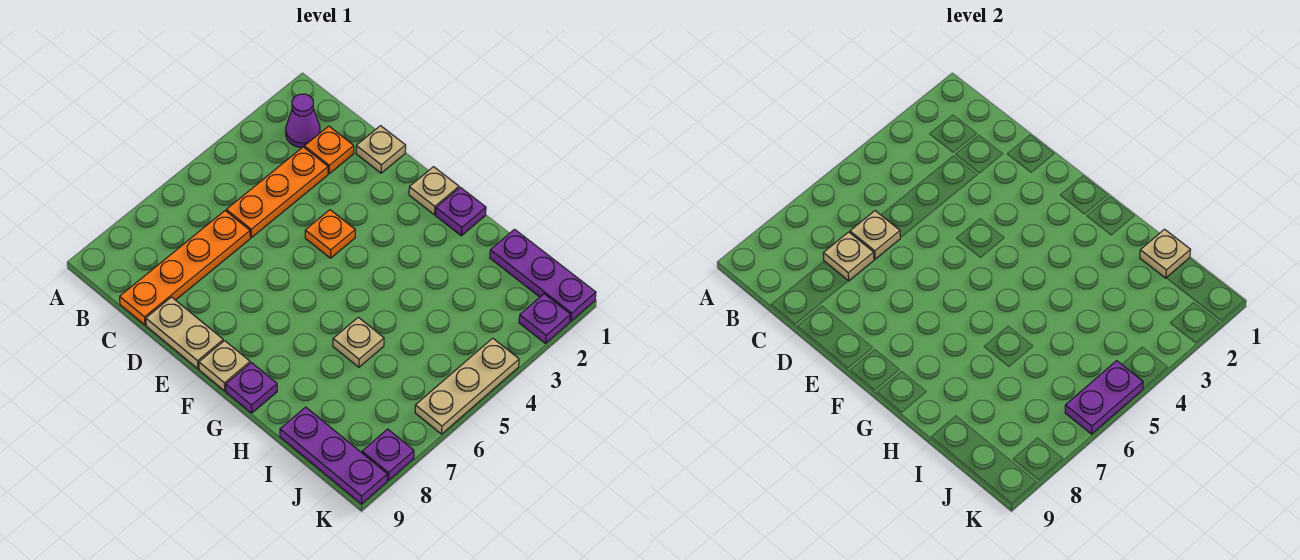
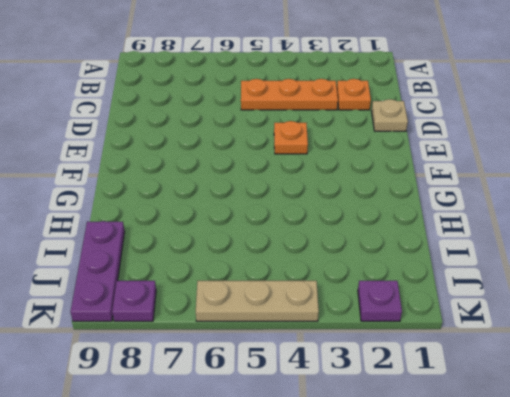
none -> purple cone B2 level 1
none -> orange plate C6:C9 level 1
none -> tan plate D9:E9 level 1

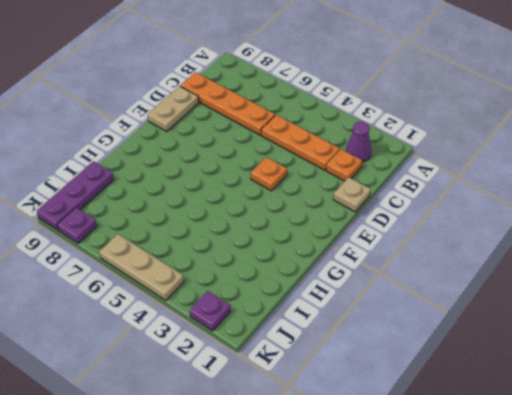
none -> tan plate F1 level 1
none -> tan plate F9 level 1
none -> purple plate G1 level 1

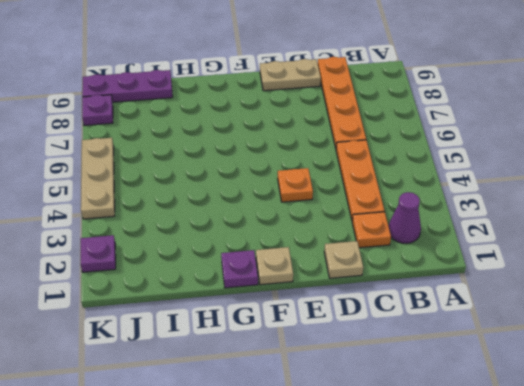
none -> tan plate F9 level 1
none -> purple plate G9 level 1
none -> tan plate H6 level 1

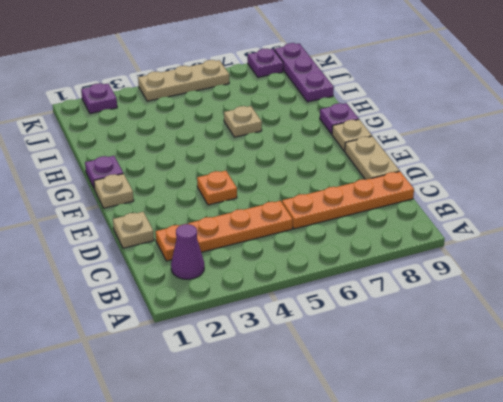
none -> purple plate I1:K1 level 1
none -> tan plate C6 level 2
none -> tan plate C7 level 2

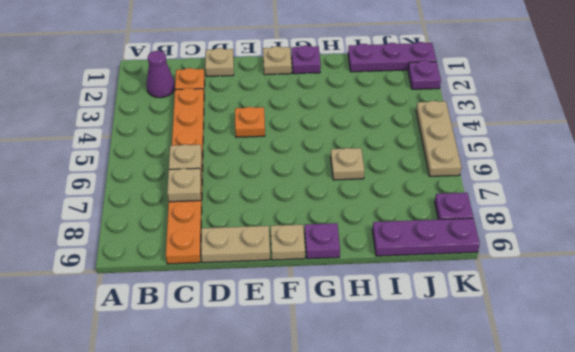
none -> tan plate I1 level 2
none -> purple plate K5:K6 level 2

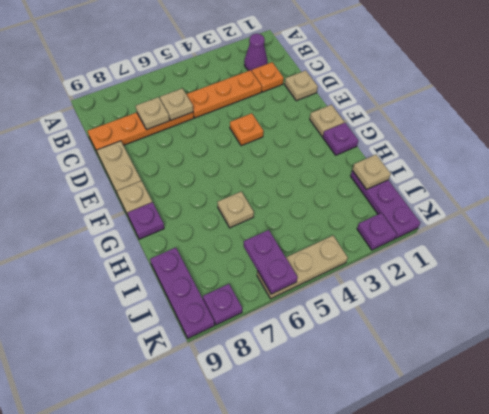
purple plate J6:K6 level 2 -> purple plate K5:K6 level 2

